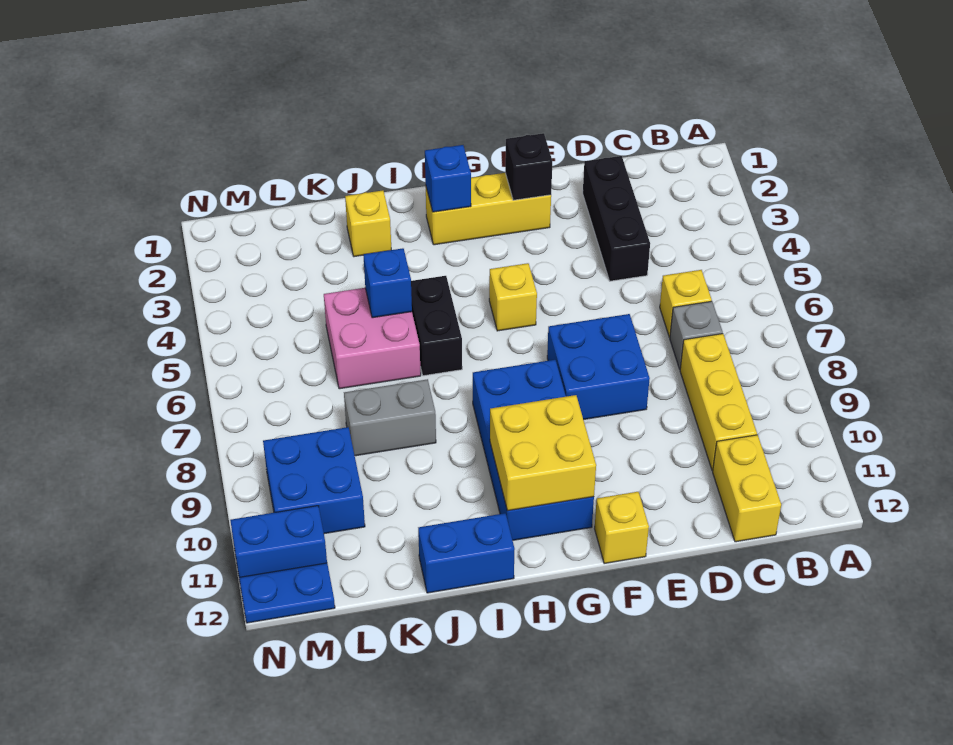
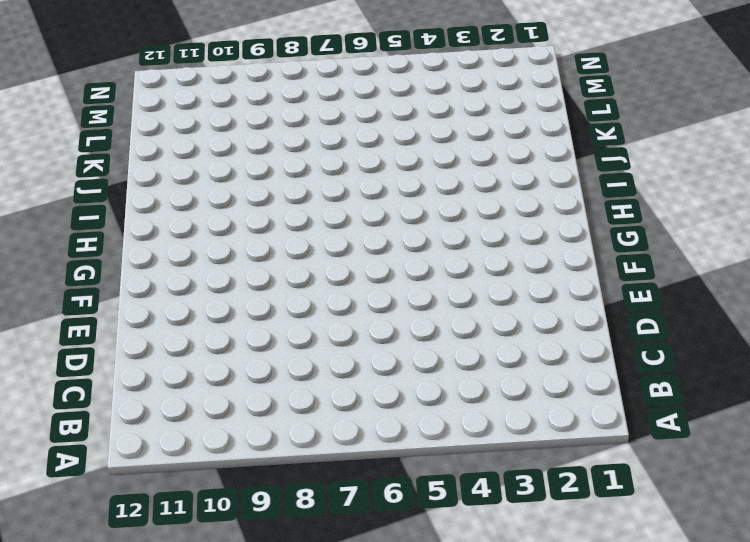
none -> yellow brick C6 level 1
none -> grey brick C7 level 1
none -> yellow brick C8:C10 level 1

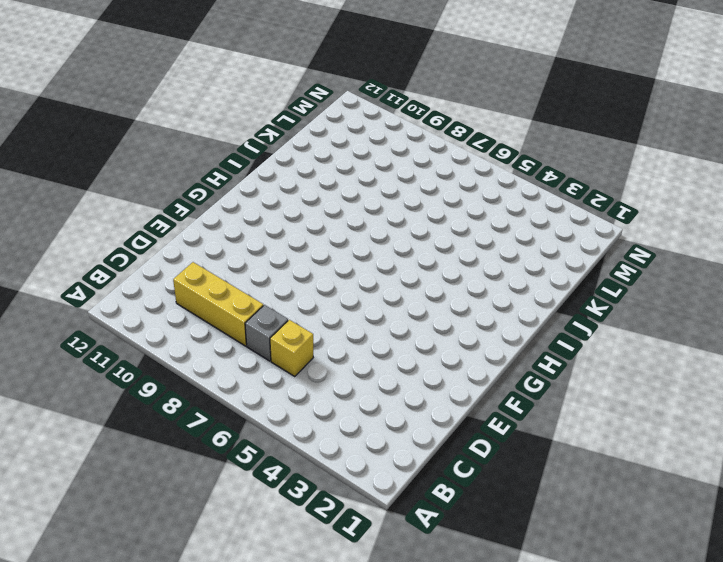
none -> yellow brick C11:C12 level 1
none -> black brick D2:D4 level 1
none -> blue brick E7:F8 level 1

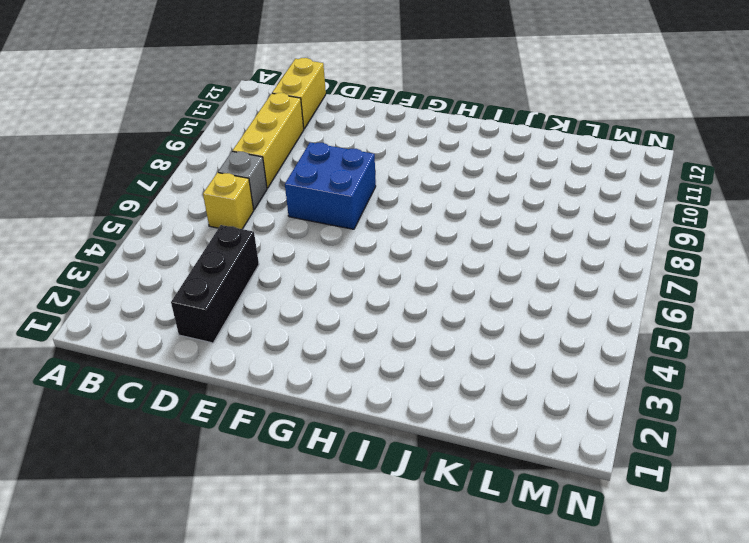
none -> yellow brick F2:H2 level 1
none -> yellow brick F12 level 1
none -> yellow brick G5 level 1

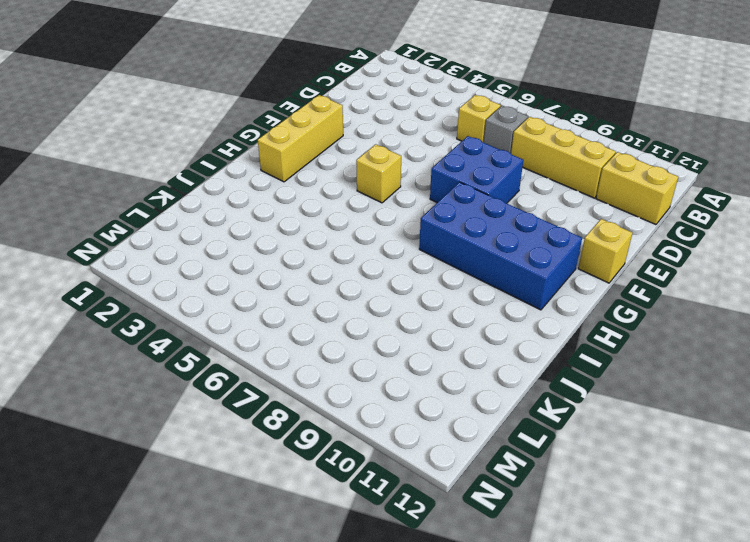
none -> black brick D2:D4 level 1
none -> black brick I5:I6 level 1
none -> blue brick I12:J12 level 1

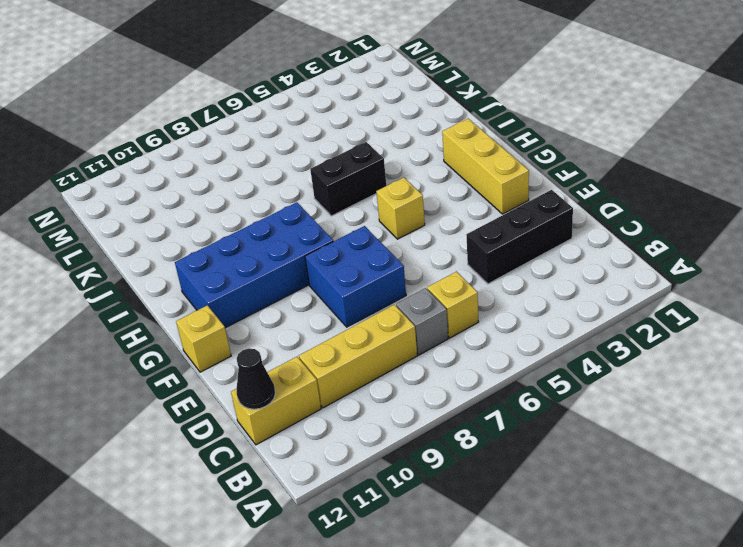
black cone C12 level 2 -> none
none -> blue brick I12:J12 level 1
none -> yellow brick J2 level 1
none -> pink brick J5:K6 level 1

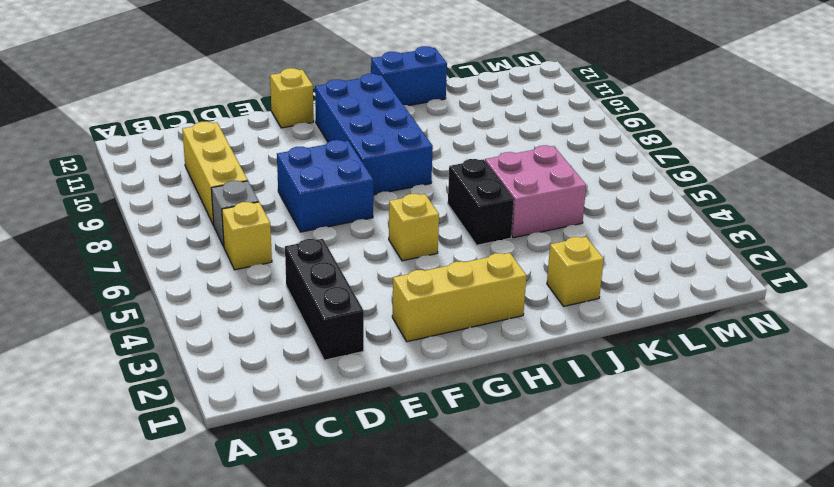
none -> yellow brick C11:C12 level 1
none -> grey brick J8:K8 level 1
none -> blue brick L9:M10 level 1

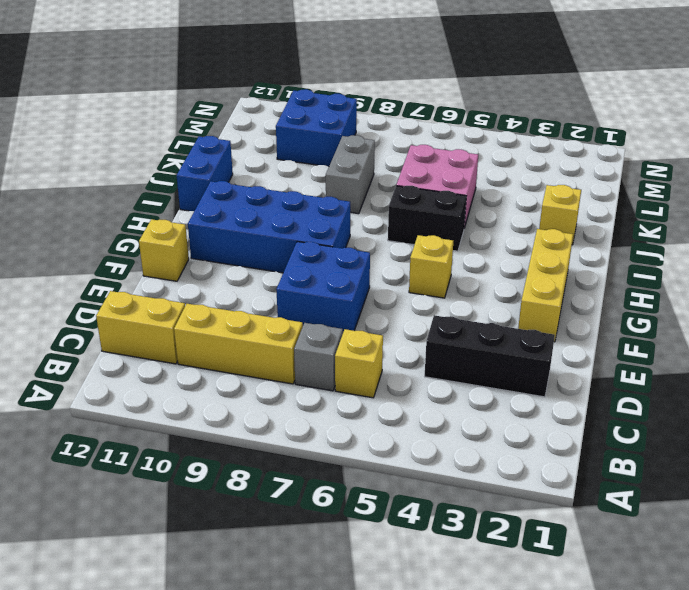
none -> blue brick M11:N11 level 1
none -> blue plate M12:N12 level 1
none -> black brick F2 level 2

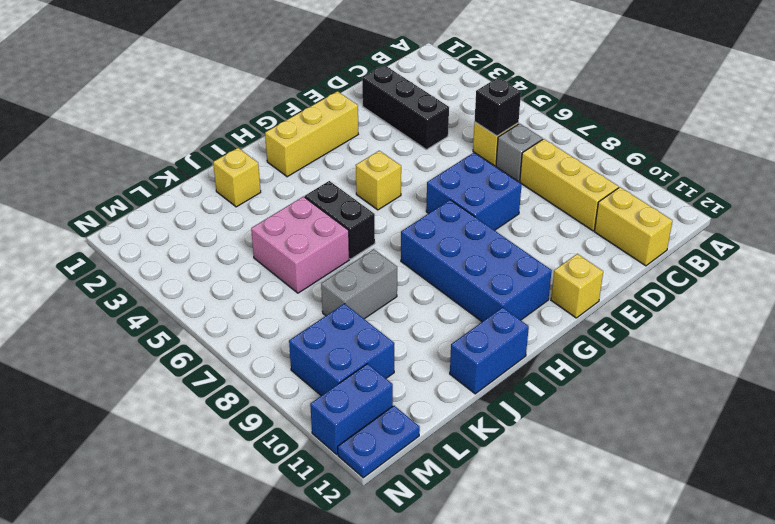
black brick C6 level 2 -> black brick F2 level 2
none -> yellow brick G10:H11 level 2
none -> blue brick H2 level 2
none -> blue brick J5 level 2

